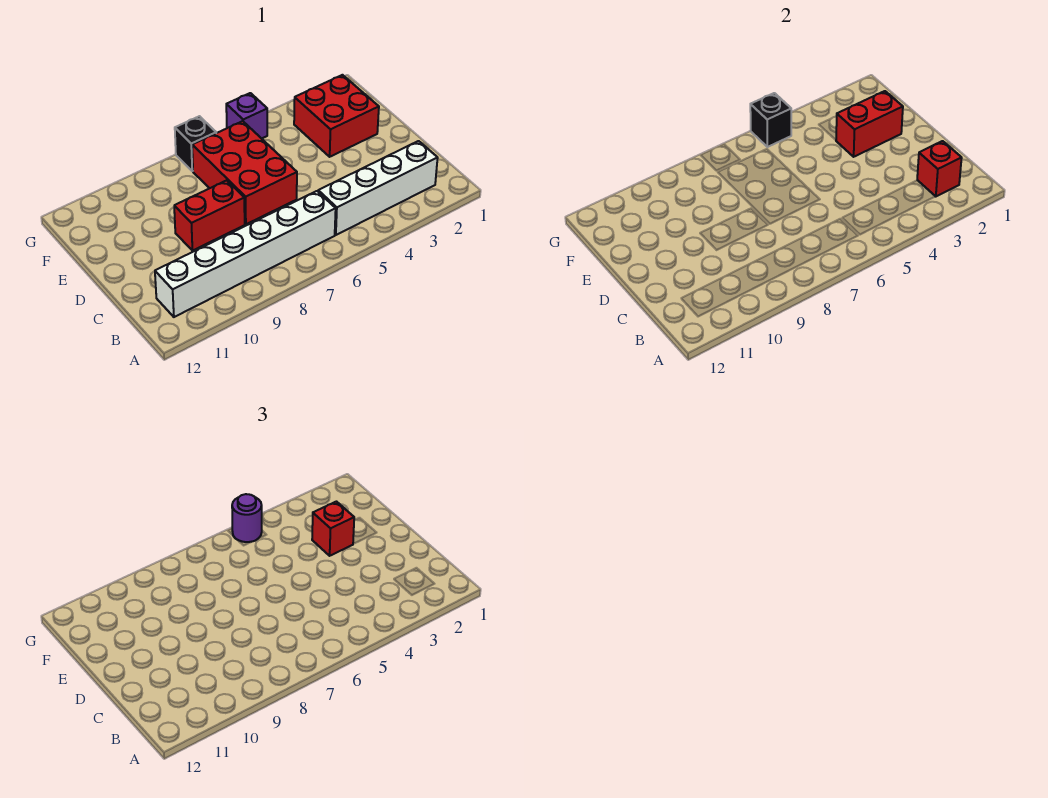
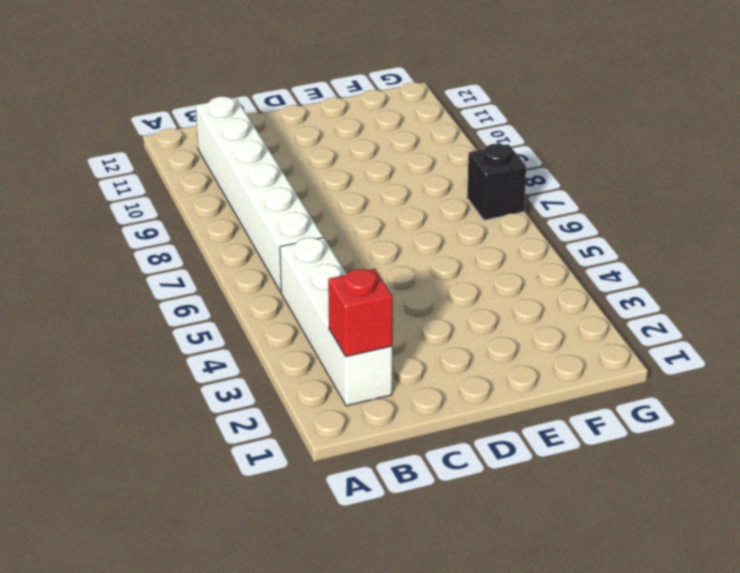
none -> red brick D6:F7 level 1
none -> red brick D8:D9 level 1
none -> red brick E2:F3 level 1

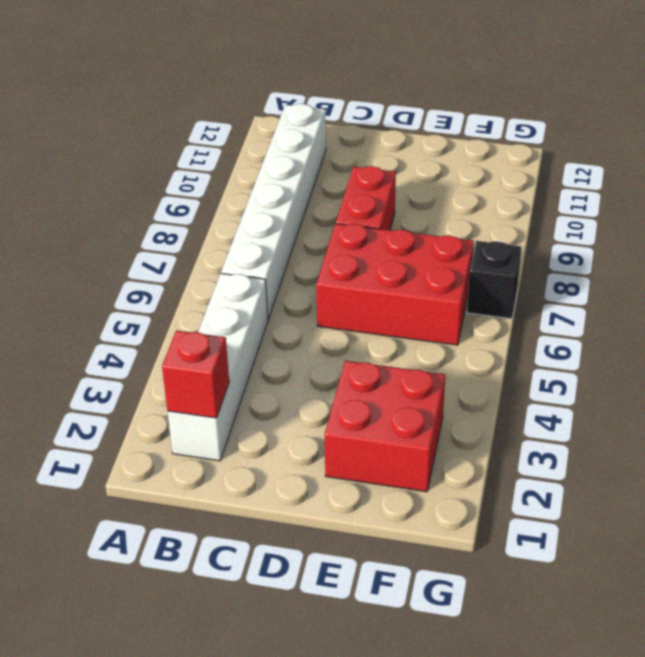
none -> purple brick G5 level 1
none -> red brick E2:E3 level 2
none -> black brick G5 level 2

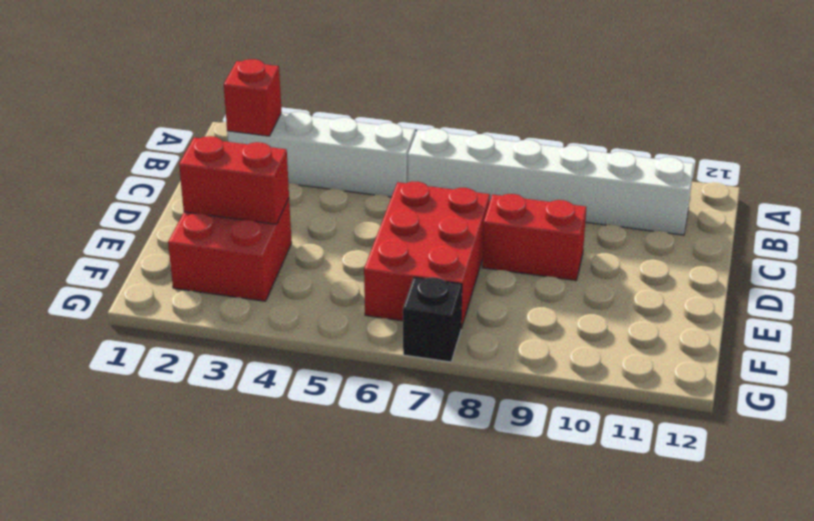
none -> purple brick G5 level 1
none -> black brick G5 level 2
none -> red brick E3 level 3

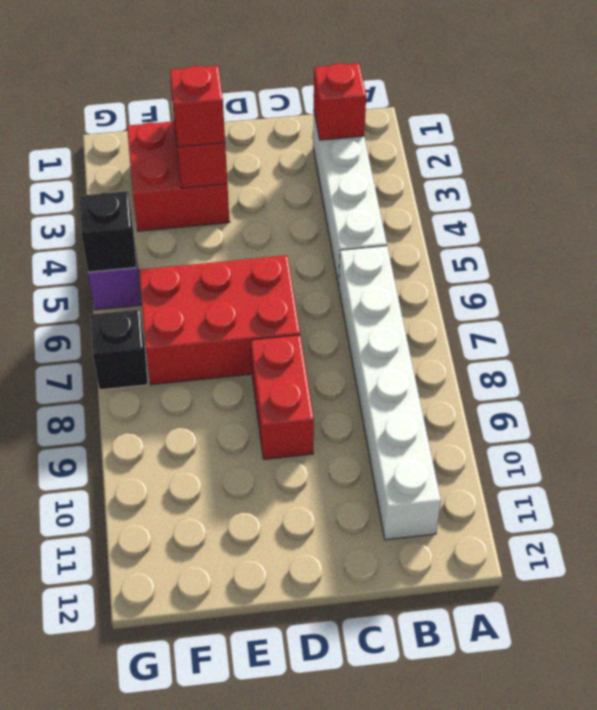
none -> purple round brick G5 level 3

